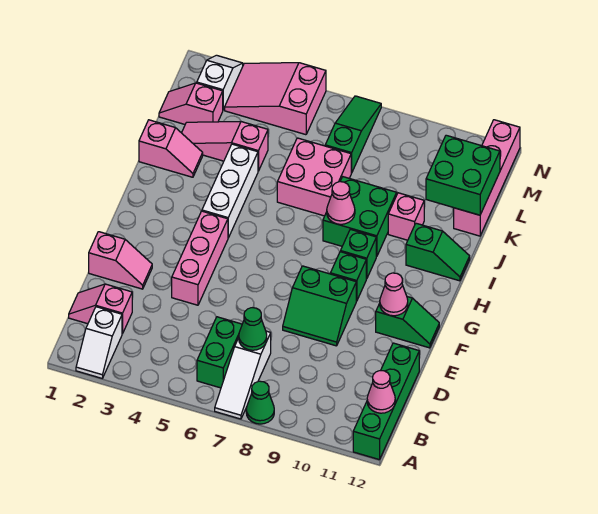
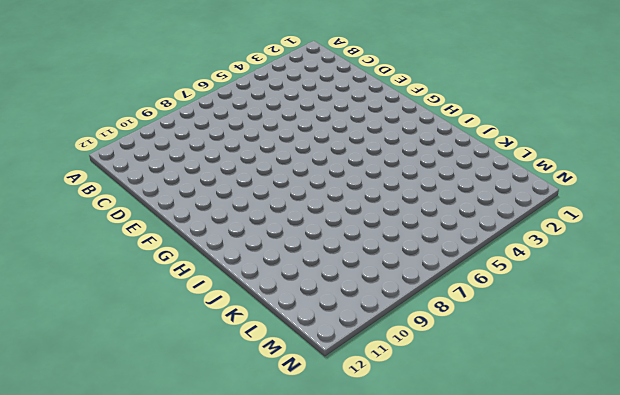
none -> white slope A2:B2 level 1 top B
none -> white slope A7:C7 level 1 top C
none -> green cone A8 level 1

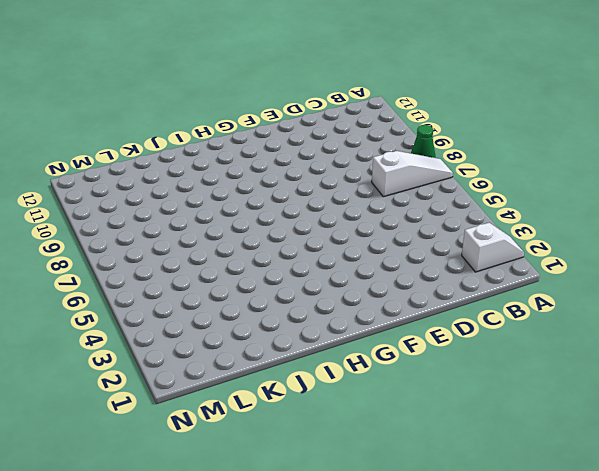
none -> green brick A12:D12 level 1
none -> green brick B6:C6 level 1
none -> pink slope C1:C2 level 1 top 2

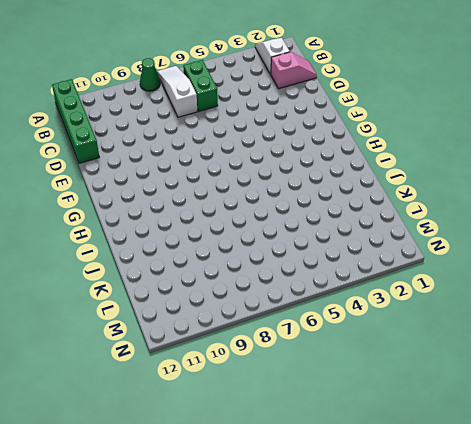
none -> pink slope E1:E2 level 1 top 1
none -> pink brick E4:G4 level 1
none -> green slope E8:F9 level 1 top F

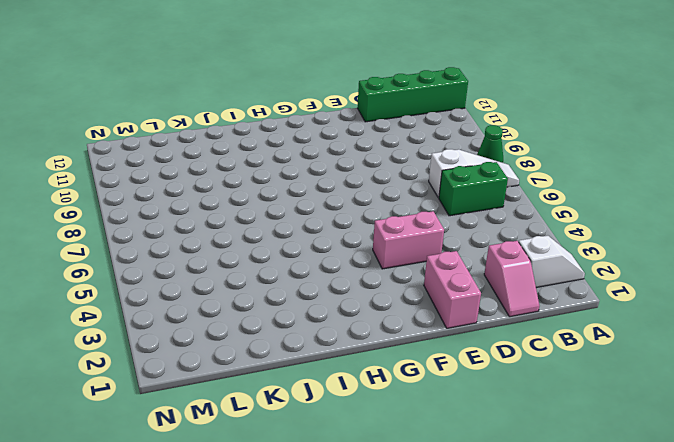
pink brick E1:E2 level 1 -> pink slope E1:E2 level 1 top 1
pink brick E4:F4 level 1 -> pink brick E4:G4 level 1
none -> green slope E8:F9 level 1 top F
none -> green slope F11:F12 level 1 top 11
none -> green brick G9 level 1

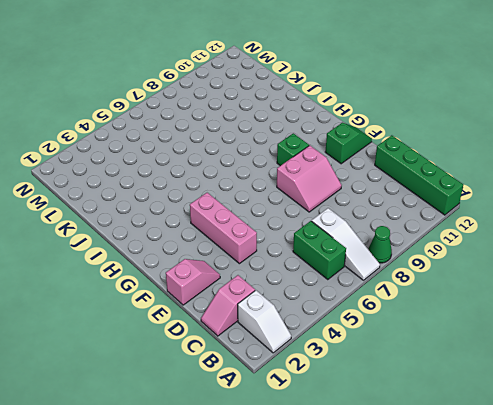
pink slope E8:F9 level 1 top F -> green slope E8:F9 level 1 top F
none -> white brick H4:J4 level 1
none -> green brick H9 level 1
none -> green brick I8:J9 level 1

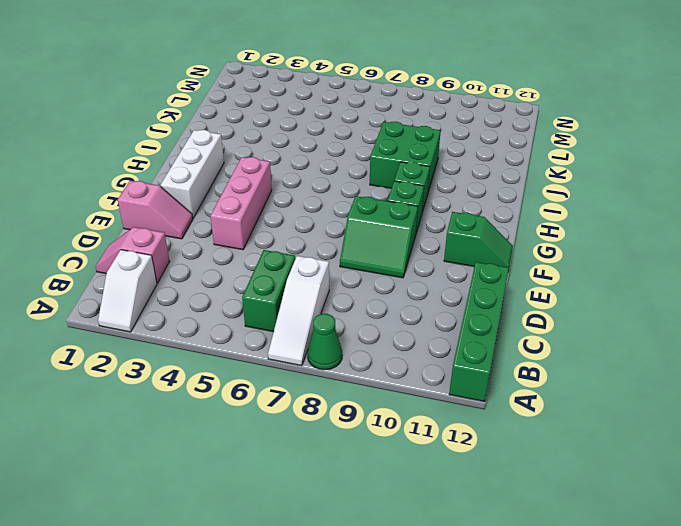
white brick F2:H2 level 1 -> white brick H4:J4 level 1
none -> green slope I11:I12 level 1 top 11
none -> pink slope J1:J2 level 1 top 1
none -> pink brick J6:K7 level 1

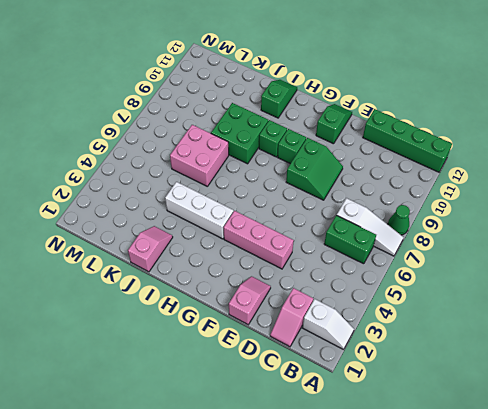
none -> pink brick J10 level 1
none -> pink slope K2:K4 level 1 top 4
none -> pink brick K12:N12 level 1

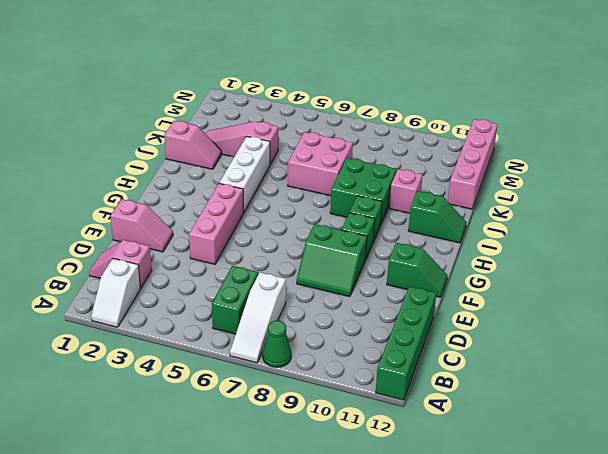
none -> pink slope L1:L2 level 1 top 2
none -> green slope L7:N7 level 1 top L
none -> white slope M2:N2 level 1 top M

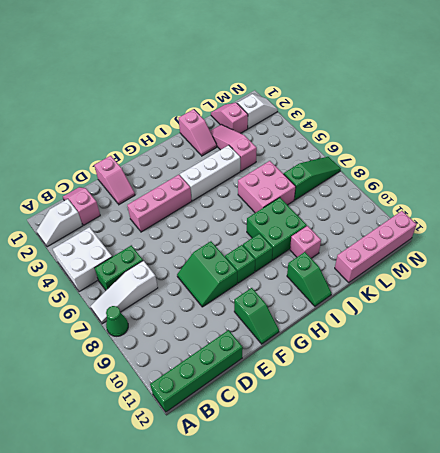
white brick A4:B5 level 1 -> none
none -> pink slope M3:N5 level 1 top 5
none -> pink cone B12 level 2
none -> green cone C7 level 2

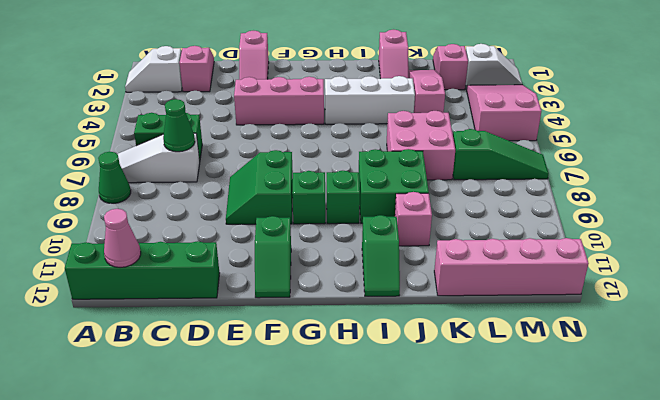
none -> pink cone F11 level 2
none -> pink cone I8 level 2
none -> green brick K11:L12 level 2

